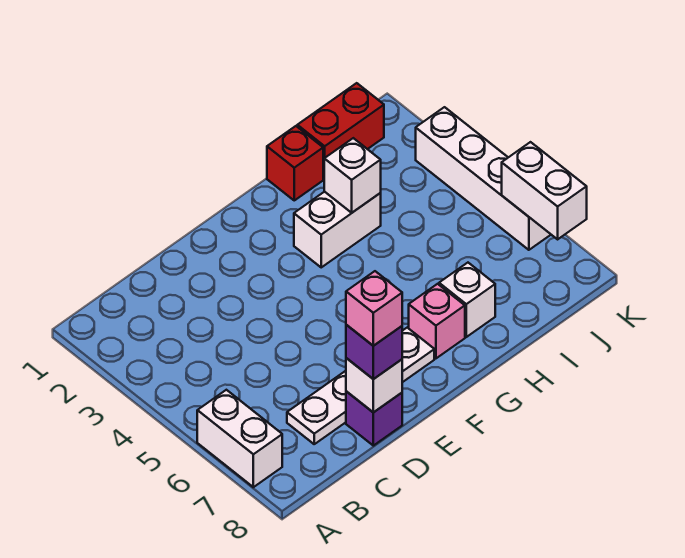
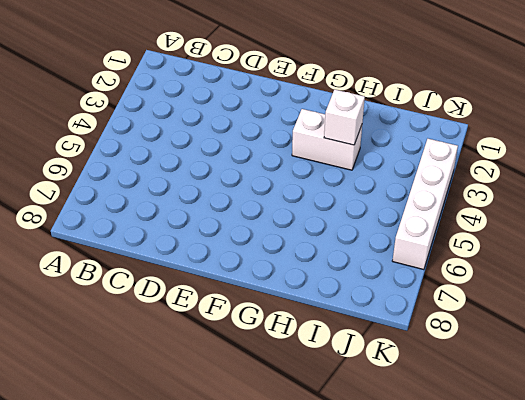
none -> white brick A6:A7 level 1
none -> white plate C7:F7 level 1
none -> purple brick D8 level 1

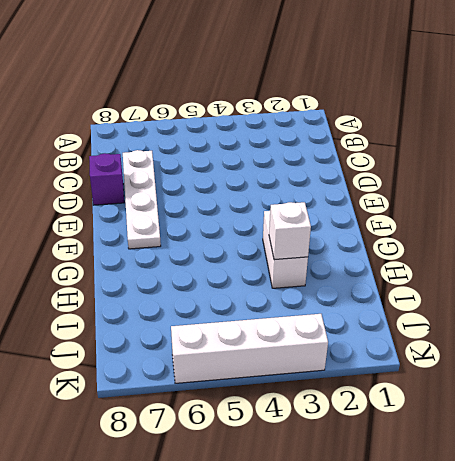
none -> white brick A6:A7 level 1
none -> pink brick G7 level 1
none -> red brick H1 level 1

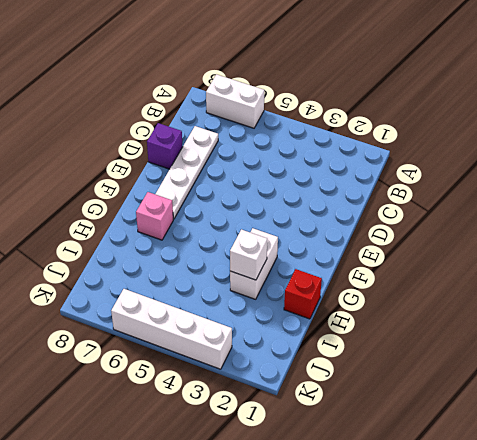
none -> white brick H7 level 1
none -> red brick I1:J1 level 1
none -> white brick D8 level 2

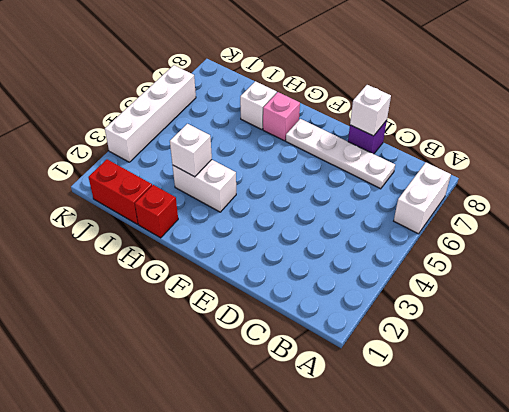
none -> white brick K6:K7 level 2
none -> purple brick D8 level 3
none -> pink brick D8 level 4

